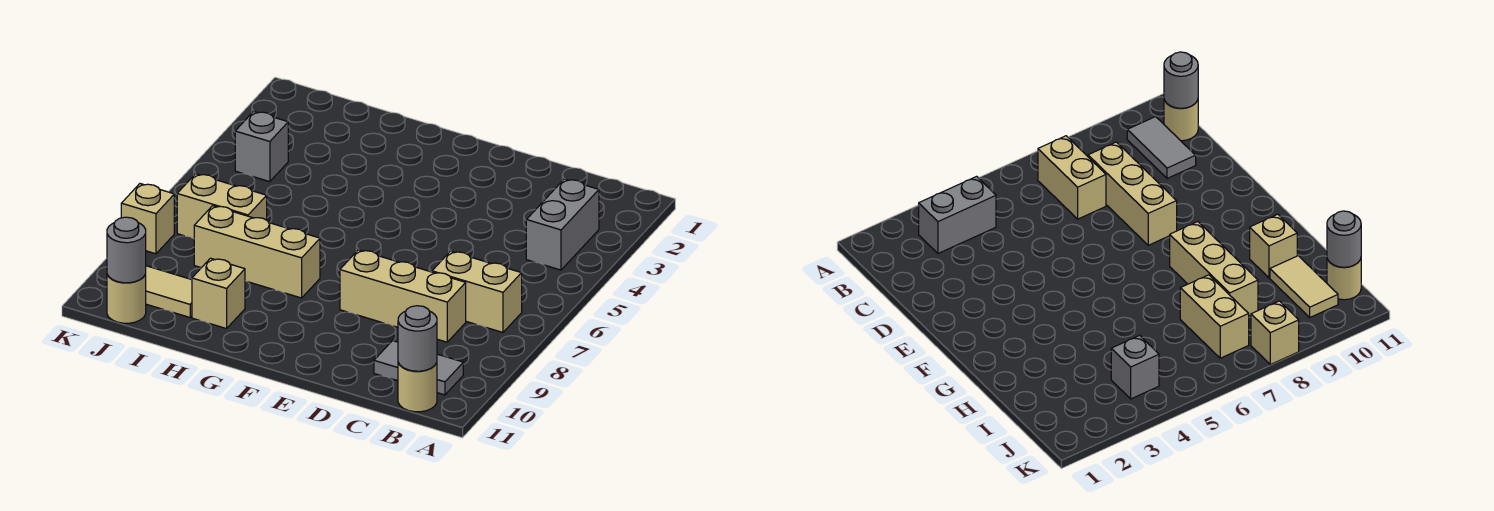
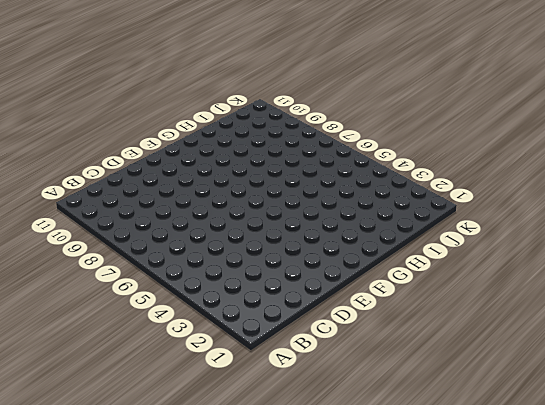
none -> grey brick B3:B4 level 1
none -> tan brick B7:C7 level 1
none -> grey tile B10:C10 level 1

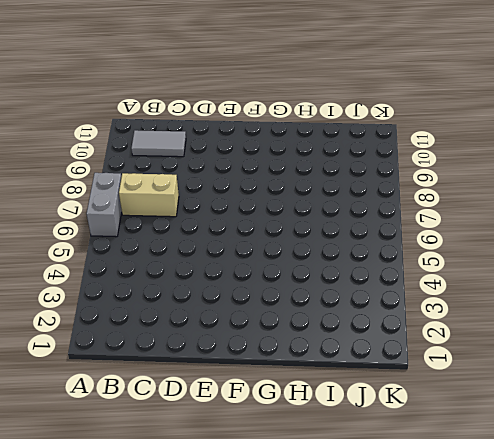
grey brick A6:A7 level 1 -> grey brick B3:B4 level 1
none -> tan round brick B11 level 1
none -> tan brick C8:E8 level 1
none -> tan brick G8:I8 level 1

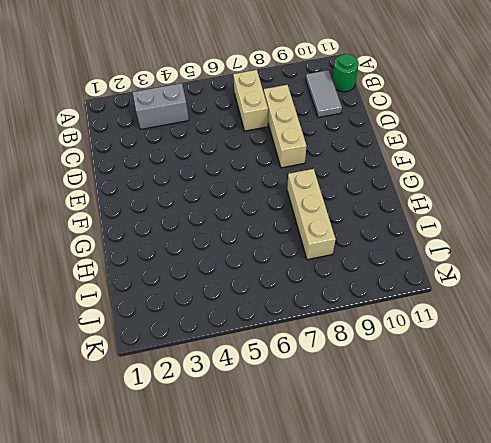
green round brick B11 level 1 -> tan round brick B11 level 1
none -> tan brick H10 level 1
none -> tan brick I7:J7 level 1
none -> tan tile I10:J10 level 1

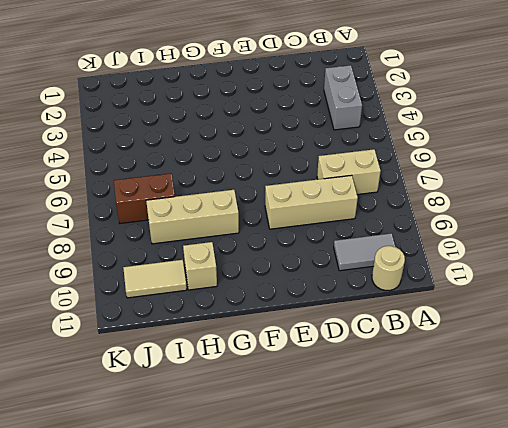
brown brick I7:J7 level 1 -> tan brick I7:J7 level 1
none -> grey brick J4 level 1
none -> tan round brick J11 level 1
none -> tan brick K8 level 1

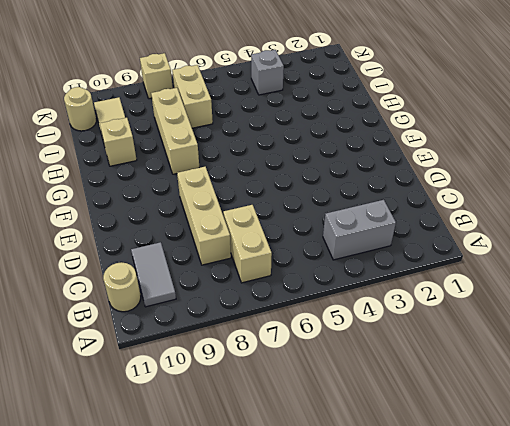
none -> grey round brick B11 level 2
none -> grey round brick J11 level 2

